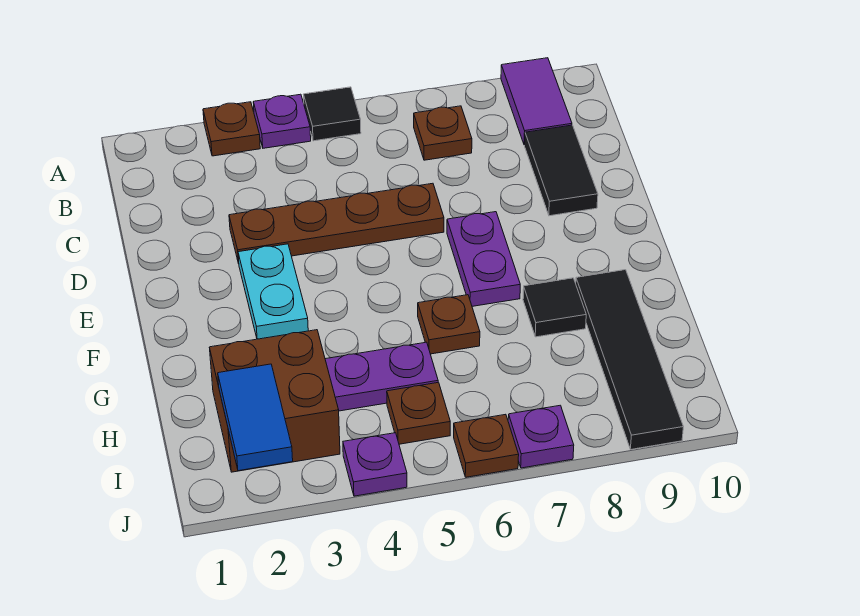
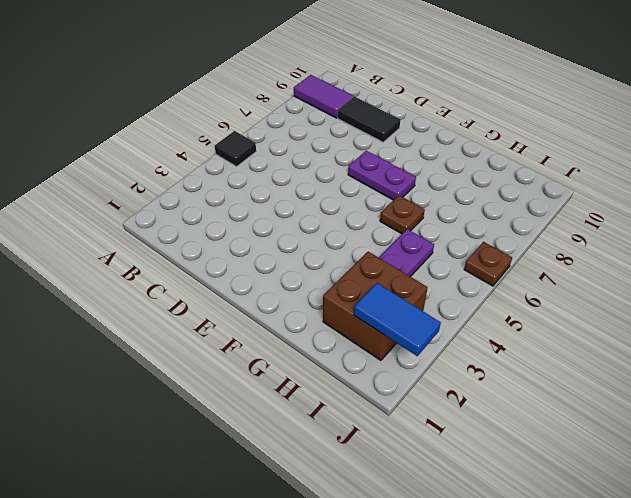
none -> brown plate A3 level 1
none -> purple plate A4 level 1
none -> brown plate B7 level 1

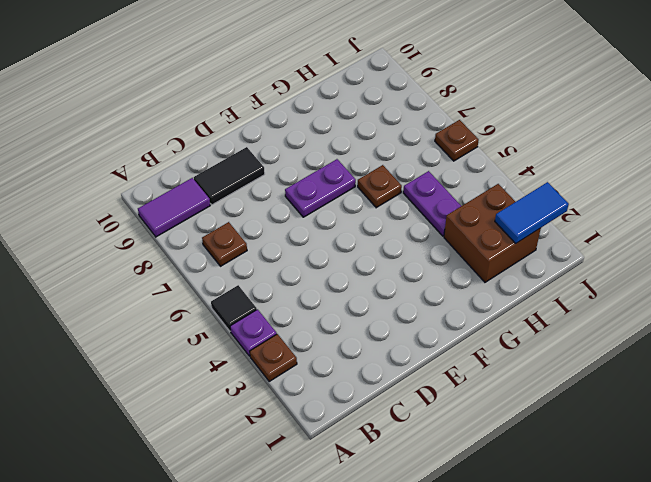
none -> brown plate D3:D6 level 1
none -> cyan plate E3:F3 level 1
none -> black tile G8 level 1

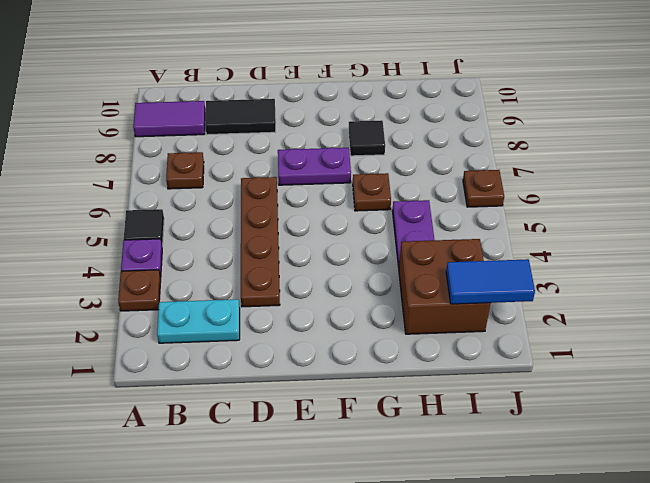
cyan plate B2:C2 level 1 -> cyan plate E3:F3 level 1
none -> black tile G9:J9 level 1
none -> brown plate I5 level 1
none -> purple plate J4 level 1

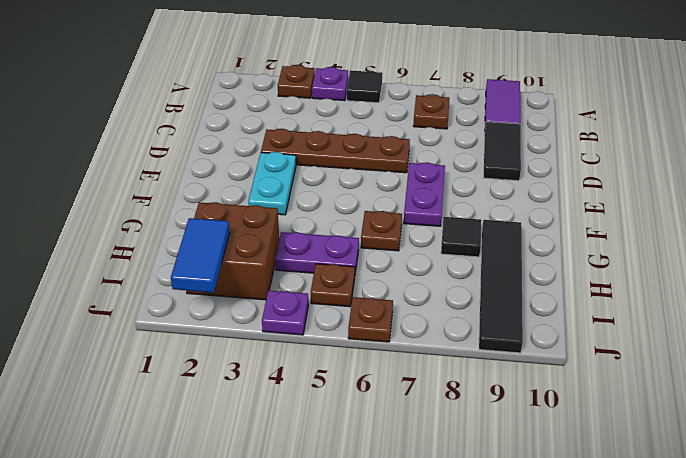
none -> purple plate J7 level 1

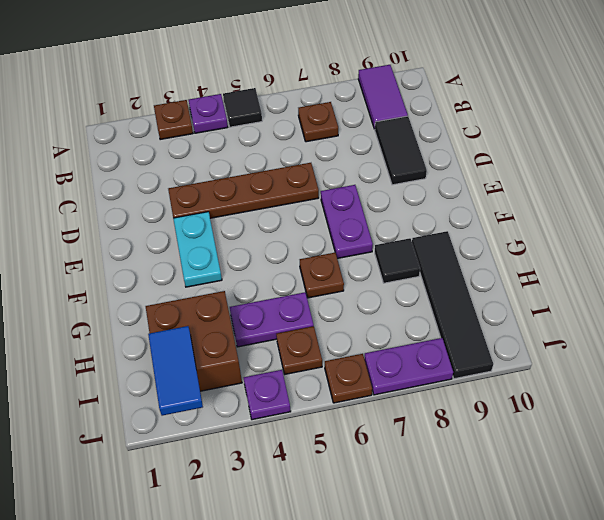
purple plate J7:J8 level 1 -> purple plate J7 level 1

